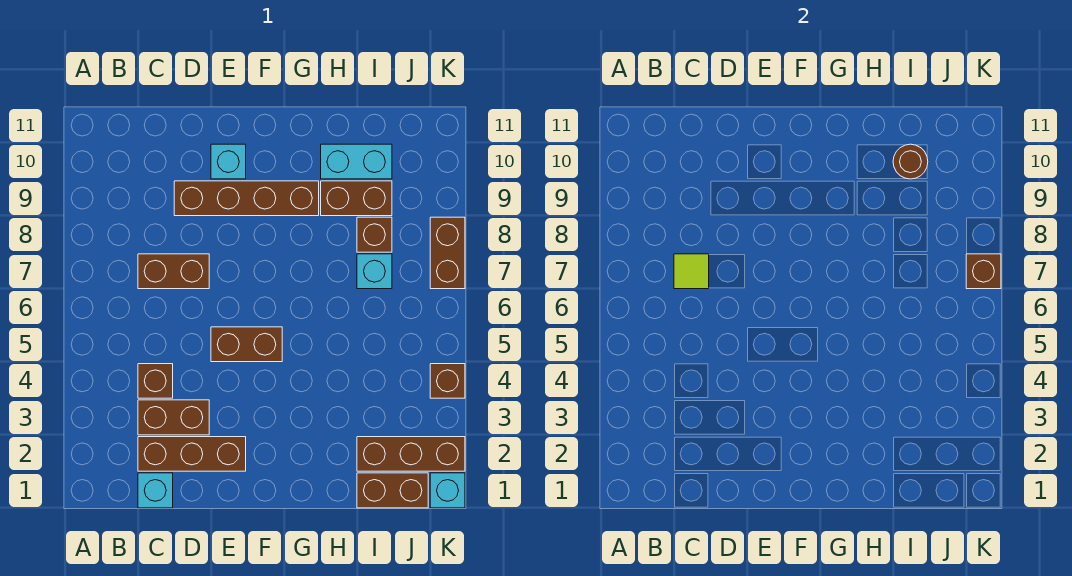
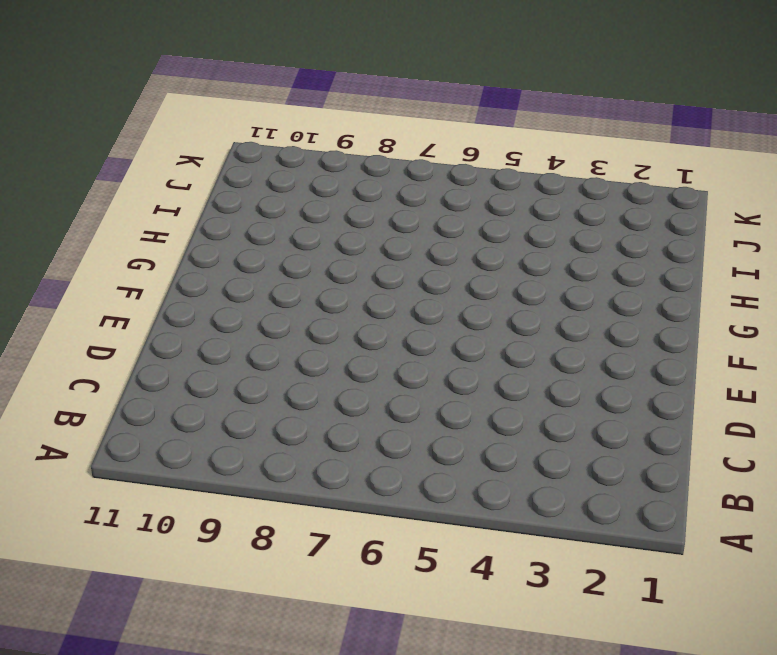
none -> cyan brick C1 level 1
none -> brown brick C2:E2 level 1
none -> brown brick C3:D3 level 1

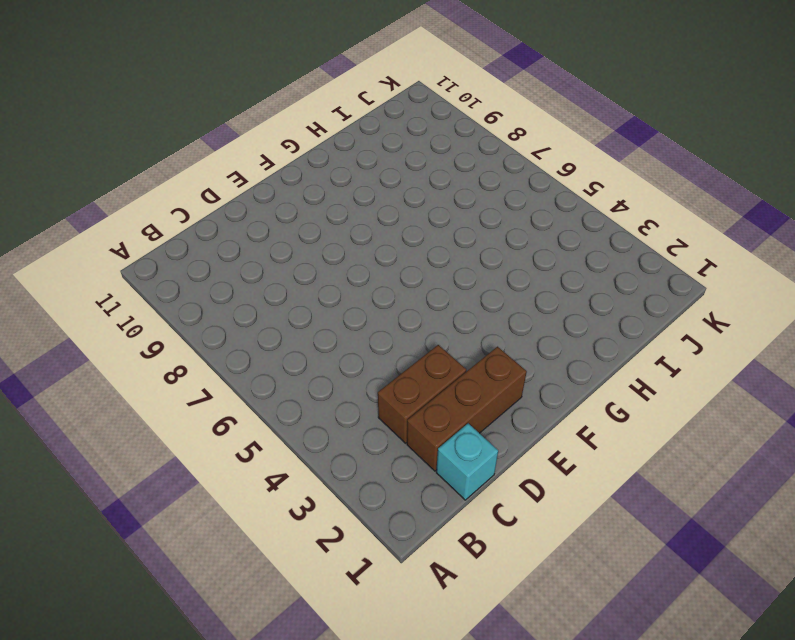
none -> brown brick C4 level 1
none -> brown brick C7:D7 level 1
none -> brown brick D9:G9 level 1

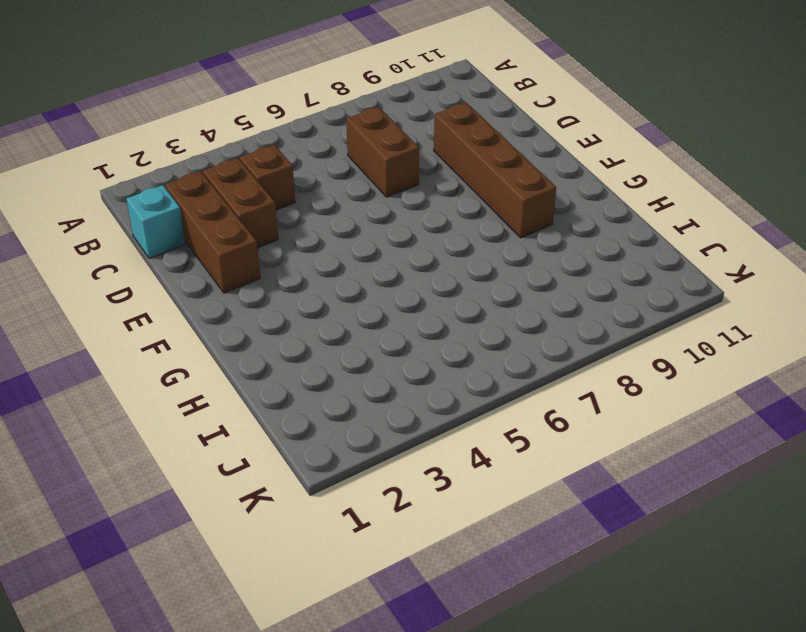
none -> brown brick E5:F5 level 1
none -> cyan brick E10 level 1
none -> brown brick H9:I9 level 1

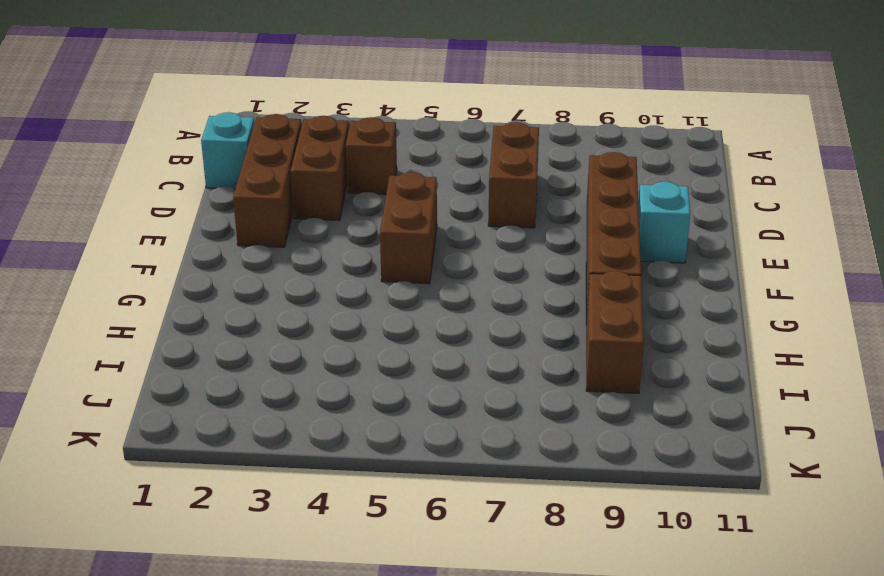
none -> cyan brick H10:I10 level 1
none -> brown brick I1:J1 level 1
none -> brown brick I2:K2 level 1

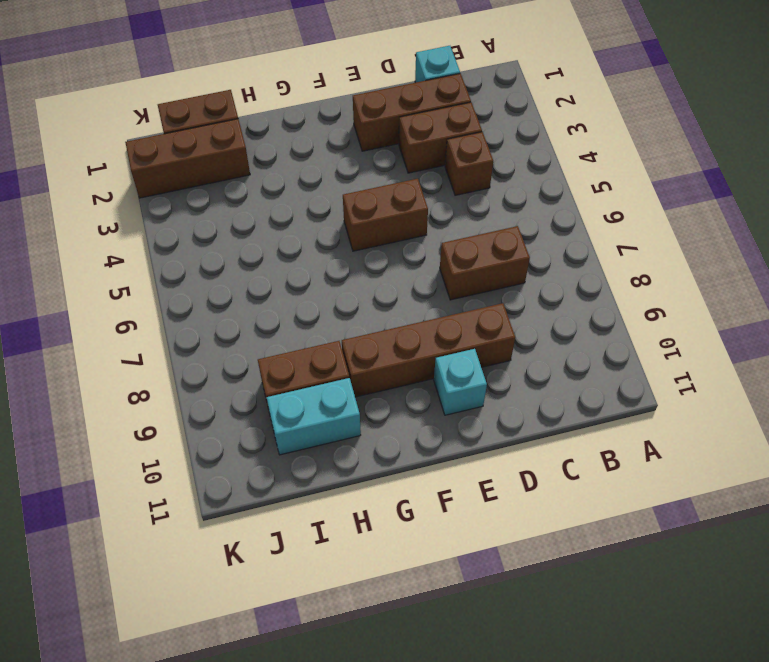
none -> cyan brick I7 level 1
none -> brown brick I8 level 1
none -> cyan brick K1 level 1

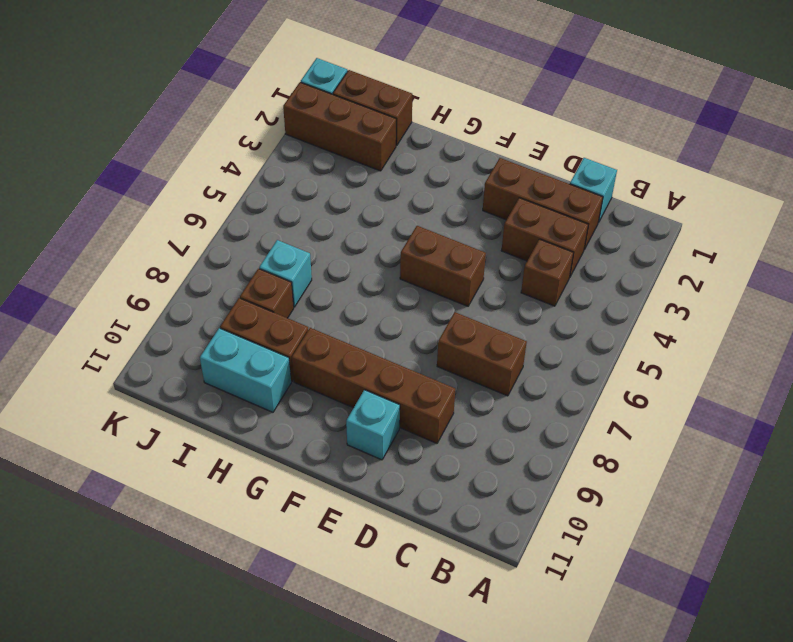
none -> brown brick K4 level 1
none -> brown brick K7:K8 level 1
none -> lime tile C7 level 2

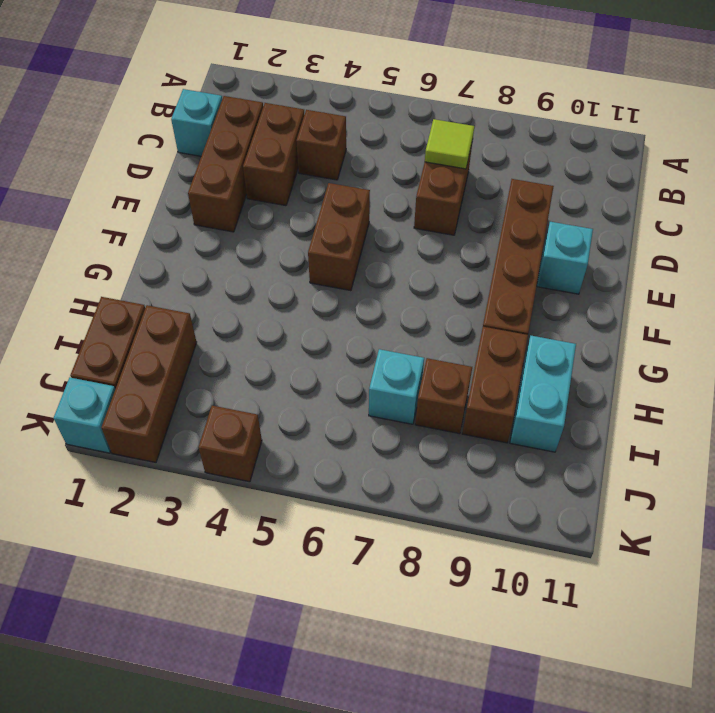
none -> brown brick K7:K8 level 1
none -> brown round brick I10 level 2
none -> brown brick K7 level 2

